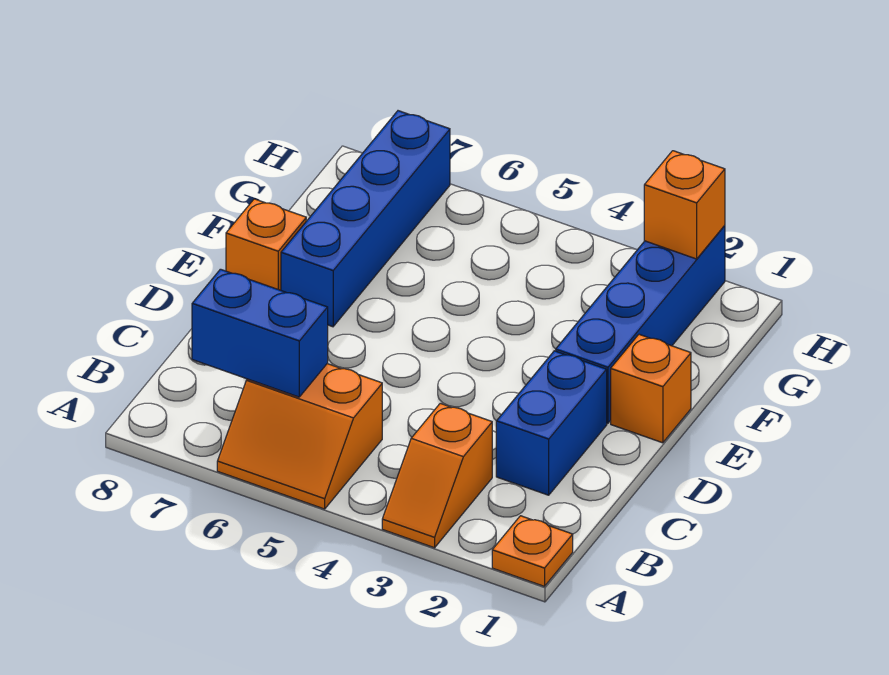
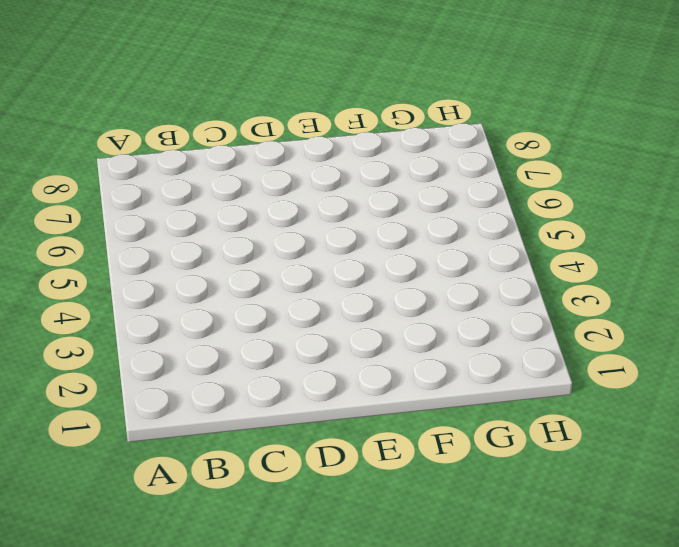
none -> orange plate A1 level 1
none -> orange slope A3:B3 level 1 top B

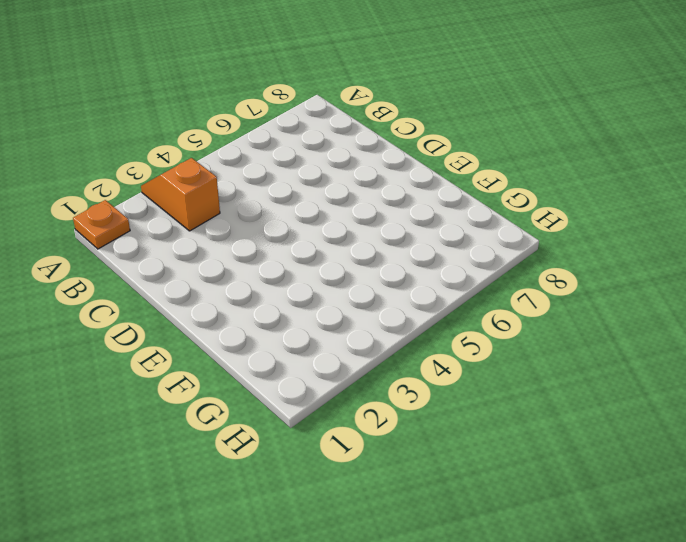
none -> orange slope A5:B6 level 1 top B
none -> blue brick C2:D2 level 1

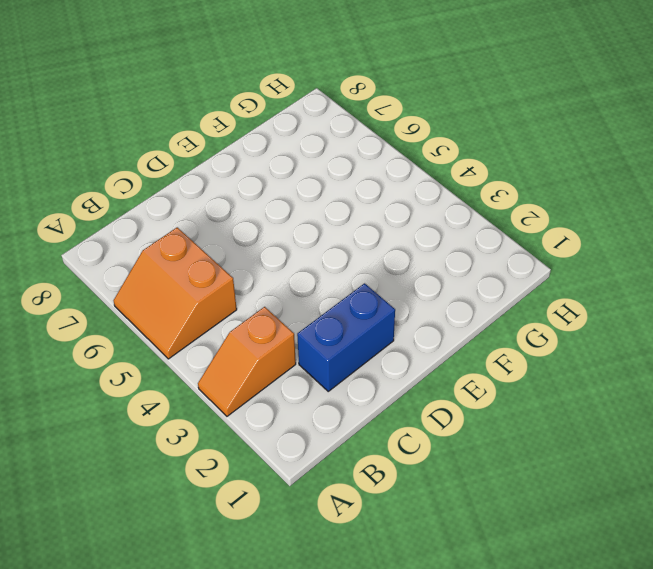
none -> orange plate A1 level 1
none -> orange brick E1 level 1

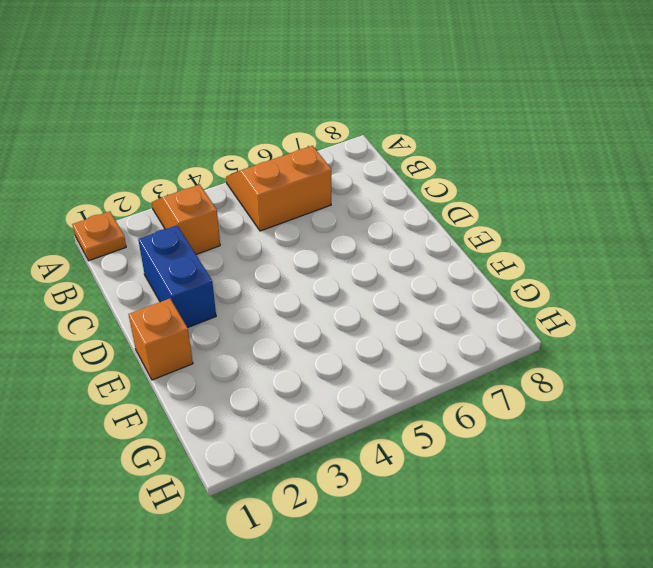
none -> blue brick E2:H2 level 1
none -> blue brick E7:H7 level 1

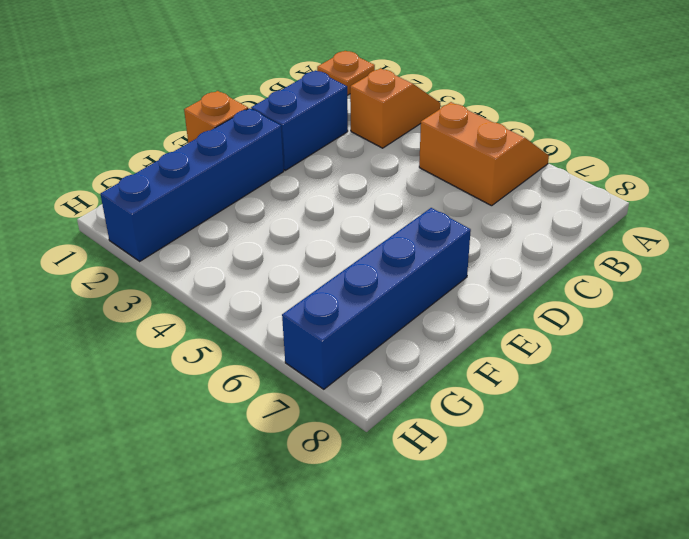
none -> orange brick E8 level 1
none -> blue brick B6:B7 level 2

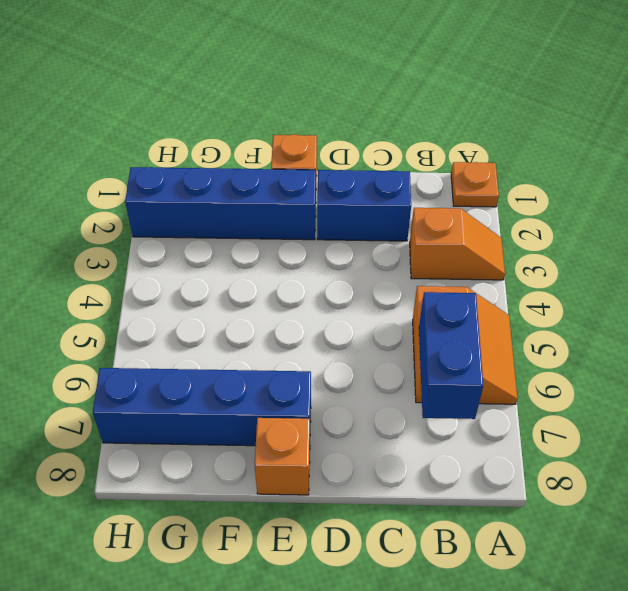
none -> orange brick H2 level 2

